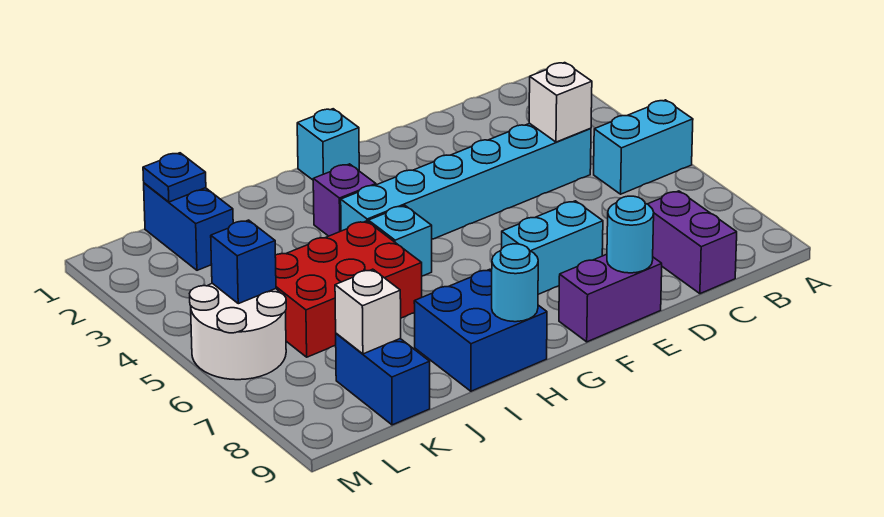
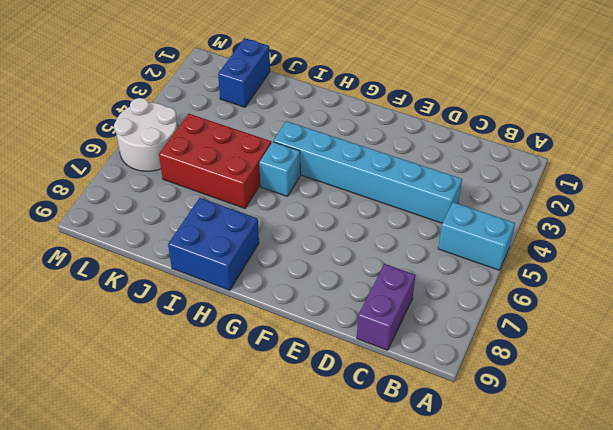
none -> cyan brick E7:F7 level 1
none -> purple brick E9:F9 level 1
none -> cyan brick G1 level 1

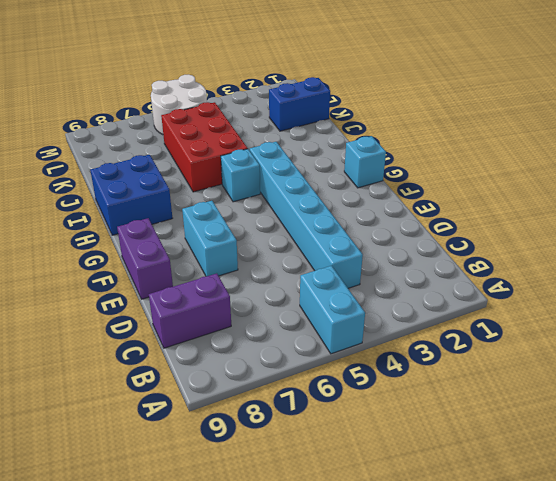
none -> purple brick H3 level 1
none -> blue brick K8:K9 level 1
none -> white brick C4 level 2

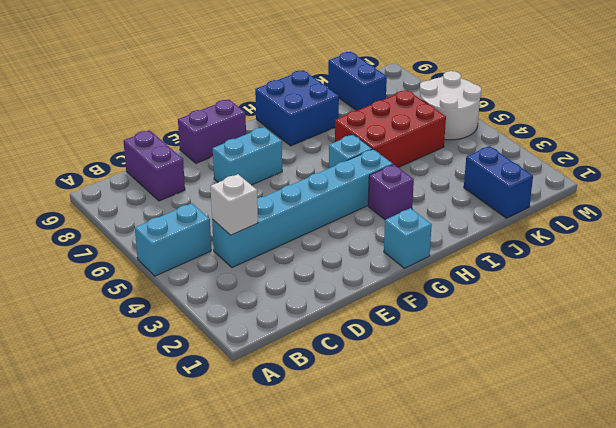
none -> cyan round brick E9 level 2
none -> cyan round brick H9 level 2
none -> blue plate K1 level 2

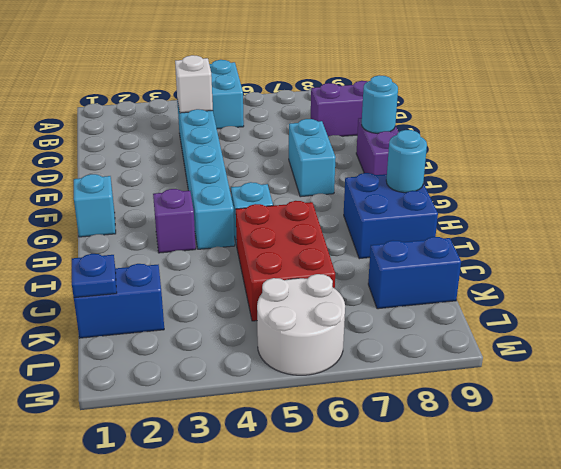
none -> white brick K8 level 2
none -> blue brick L5 level 2

